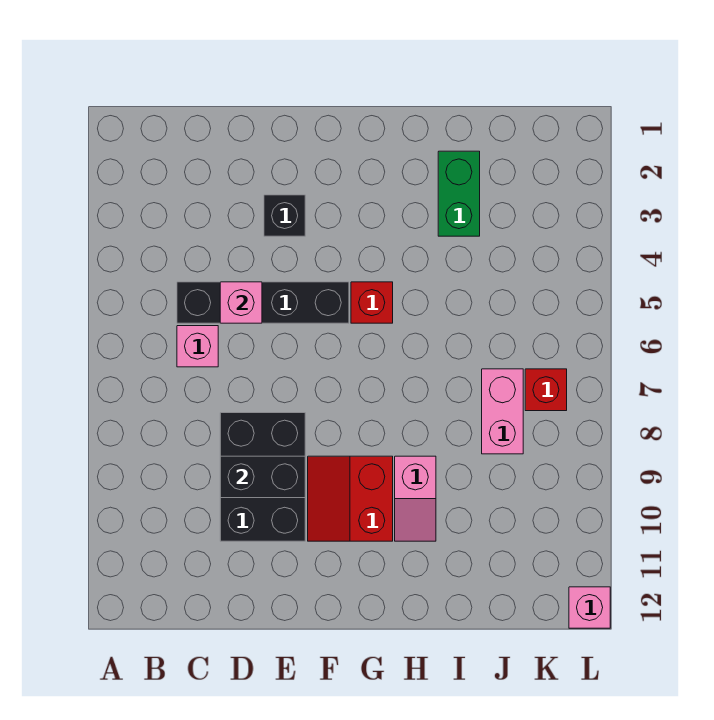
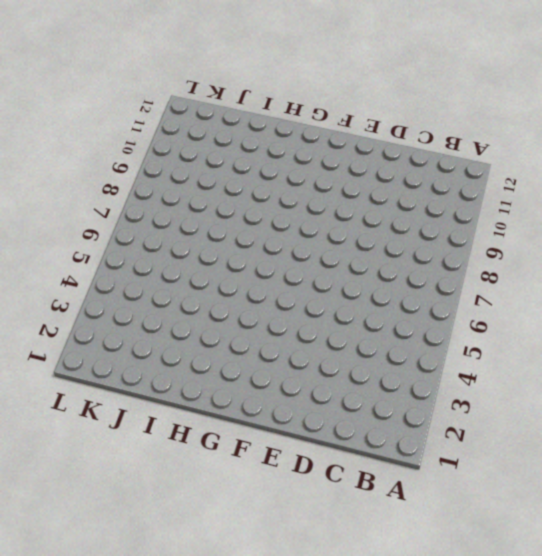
none -> black brick C5:F5 level 1
none -> pink brick C6 level 1
none -> black brick D8:E10 level 1

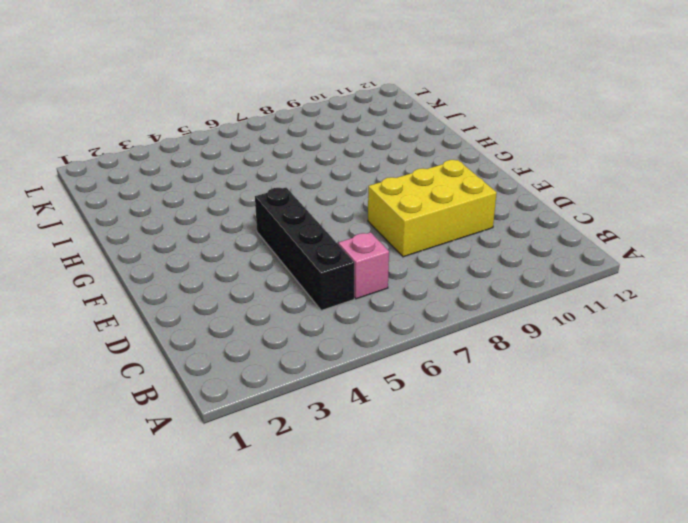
yellow brick D8:E10 level 1 -> black brick D8:E10 level 1
none -> black brick E3 level 1
none -> red slope F9:G10 level 1 top G
none -> red brick G5 level 1

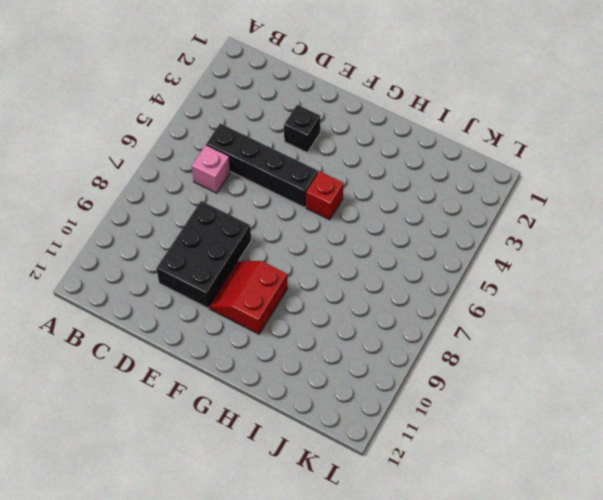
none -> pink slope H9:H10 level 1 top 9
none -> green brick I2:I3 level 1
none -> pink brick J7:J8 level 1

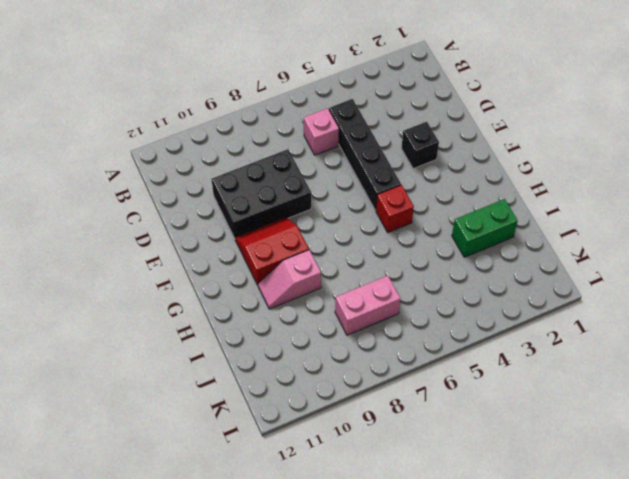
none -> red brick K7 level 1
none -> pink brick L12 level 1
none -> pink brick D5 level 2

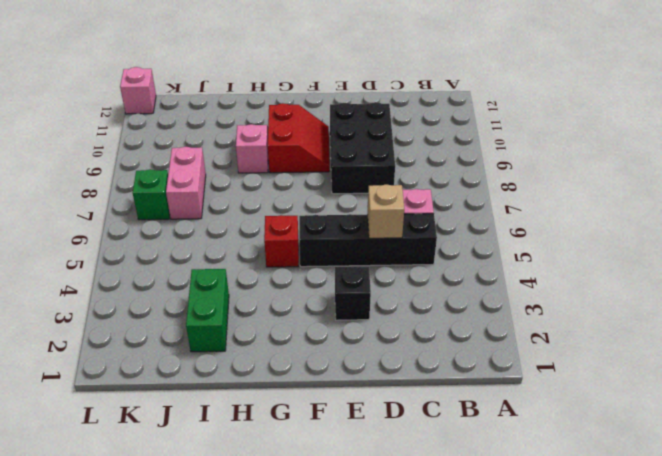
tan brick D5 level 2 -> pink brick D5 level 2
green brick K7 level 1 -> red brick K7 level 1
none -> black brick D9:E9 level 2

